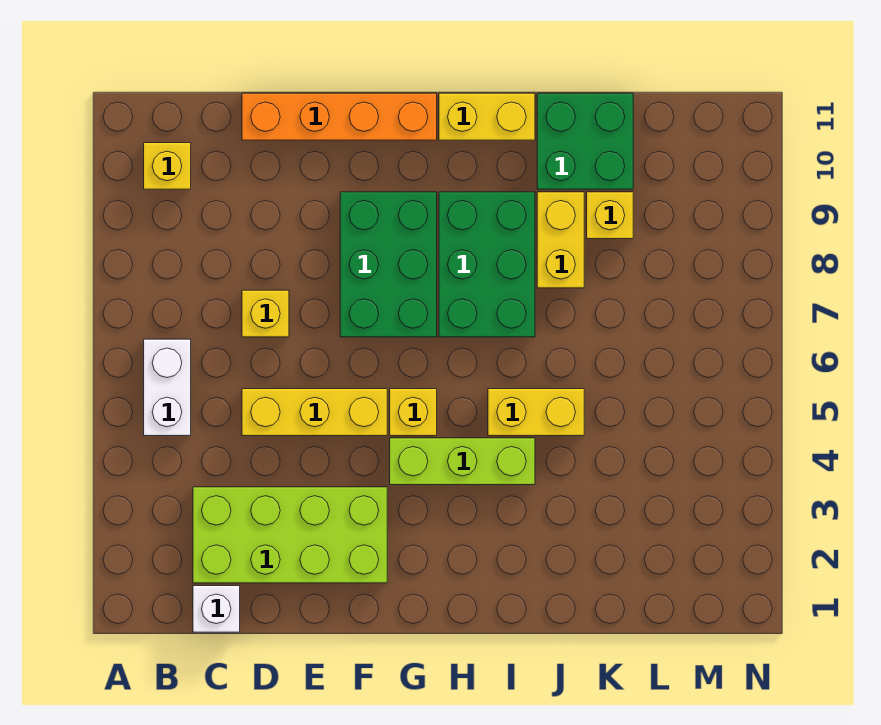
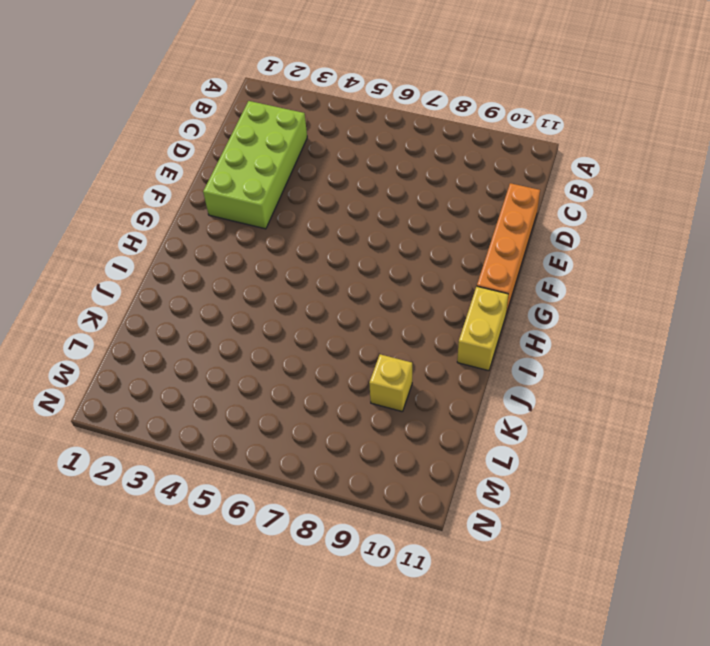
none -> white brick B5:B6 level 1
none -> yellow brick B10 level 1
none -> white brick C1 level 1

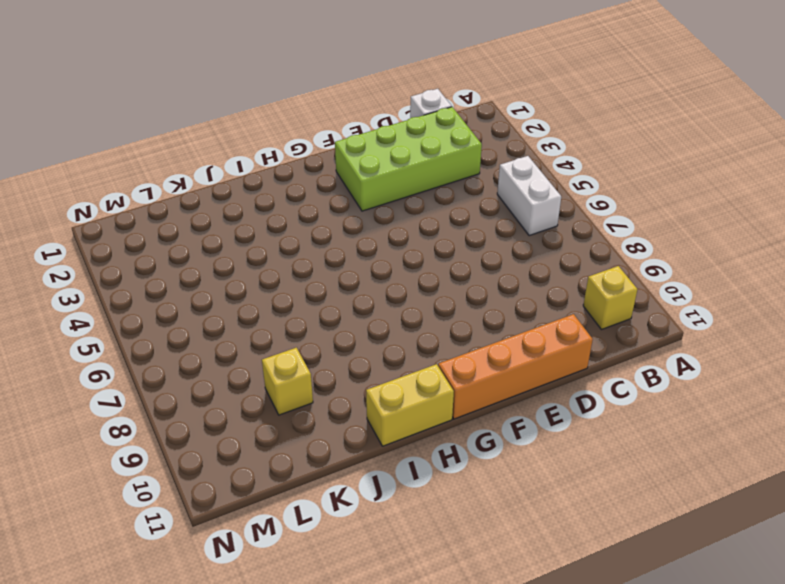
none -> yellow brick D5:F5 level 1
none -> yellow brick D7 level 1
none -> green brick F7:G9 level 1

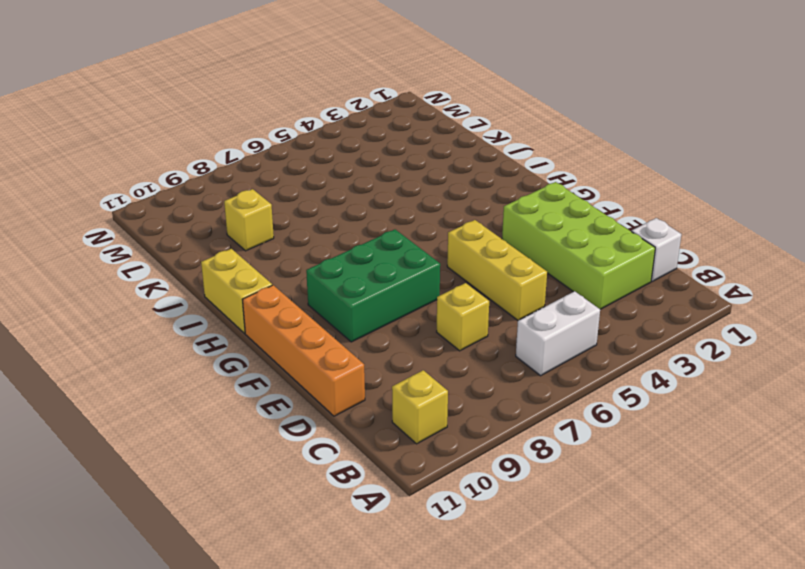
none -> lime brick G4:I4 level 1
none -> yellow brick G5 level 1
none -> green brick H7:I9 level 1

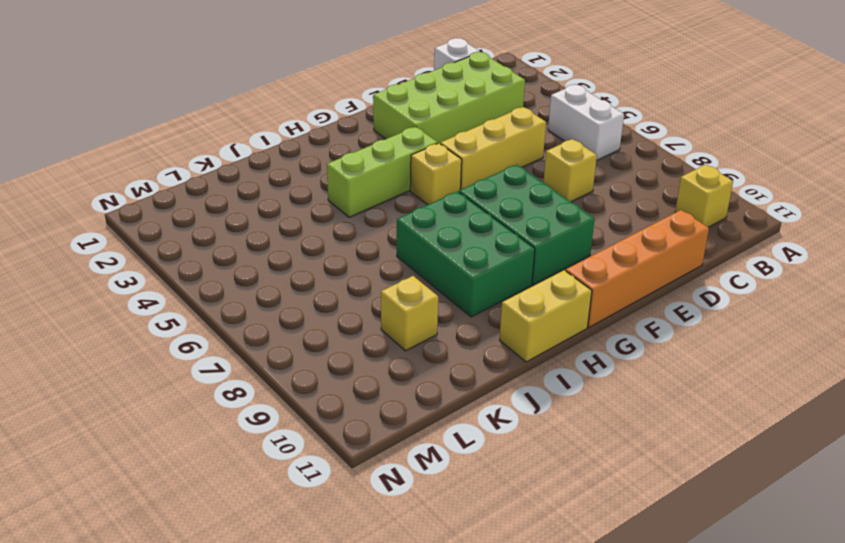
none -> yellow brick I5:J5 level 1
none -> yellow brick J8:J9 level 1
none -> green brick J10:K11 level 1

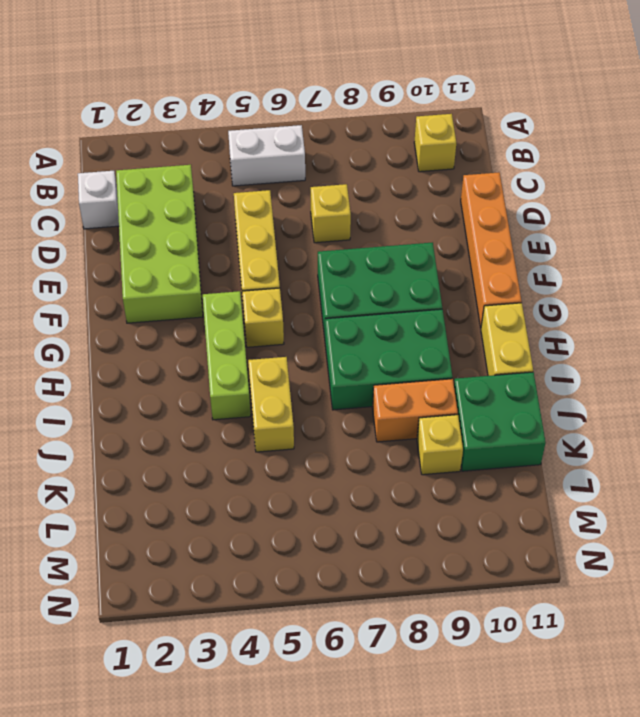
orange brick J8:J9 level 1 -> yellow brick J8:J9 level 1

